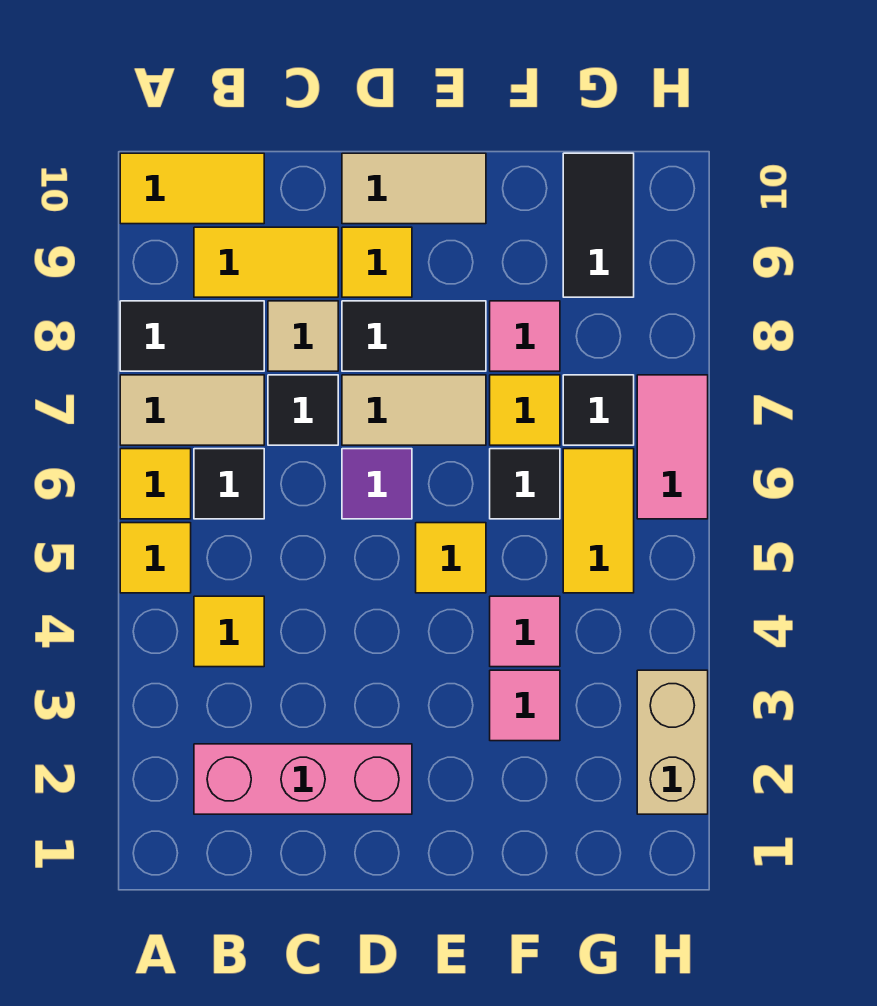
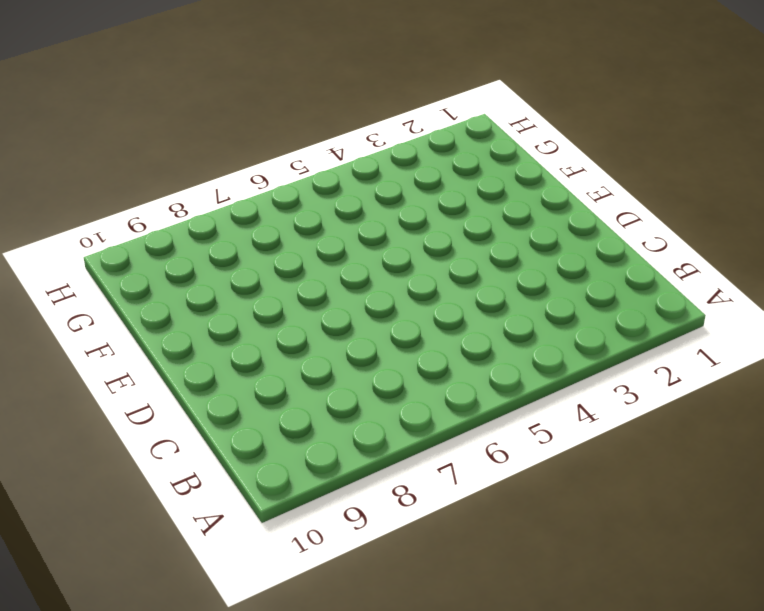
none -> yellow tile A5 level 1
none -> yellow tile A6 level 1
none -> tan tile A7:B7 level 1

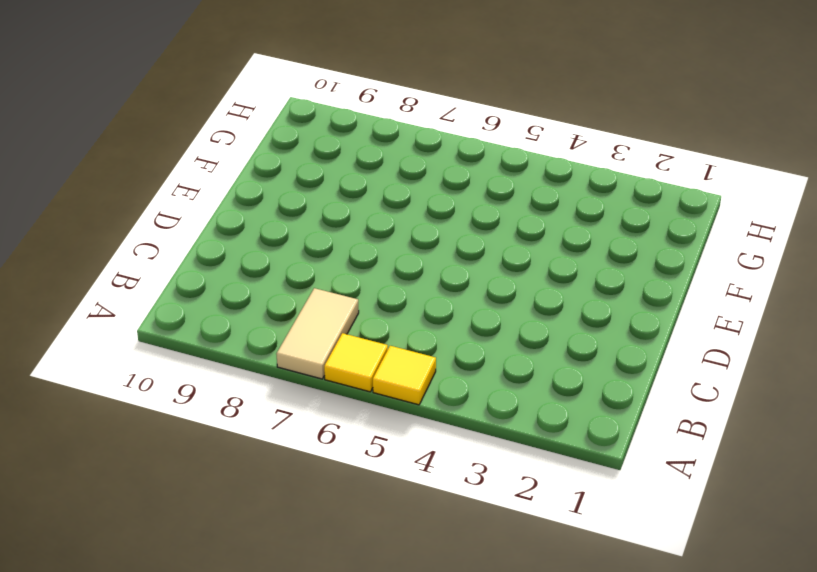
none -> black tile A8:B8 level 1
none -> yellow tile A10:B10 level 1
none -> pink brick B2:D2 level 1

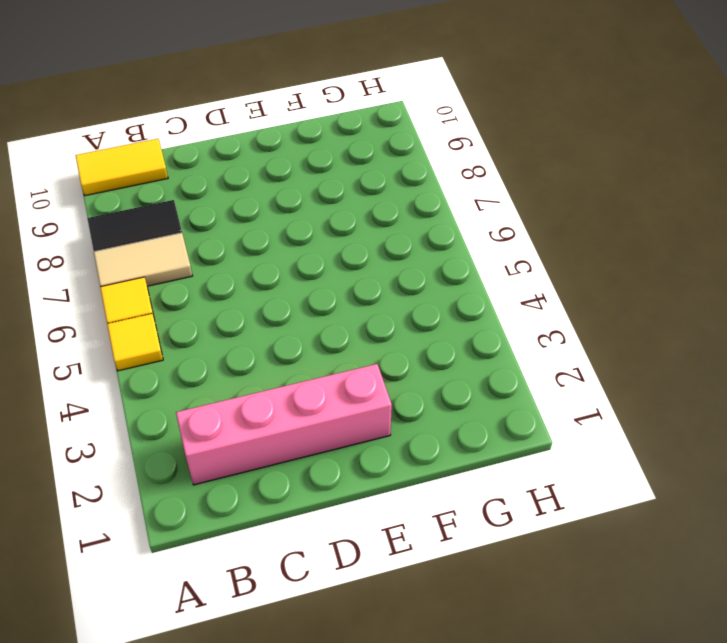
pink brick B2:E2 level 1 -> pink brick B2:D2 level 1
none -> yellow tile B4 level 1
none -> black tile B6 level 1
none -> yellow tile B9:C9 level 1

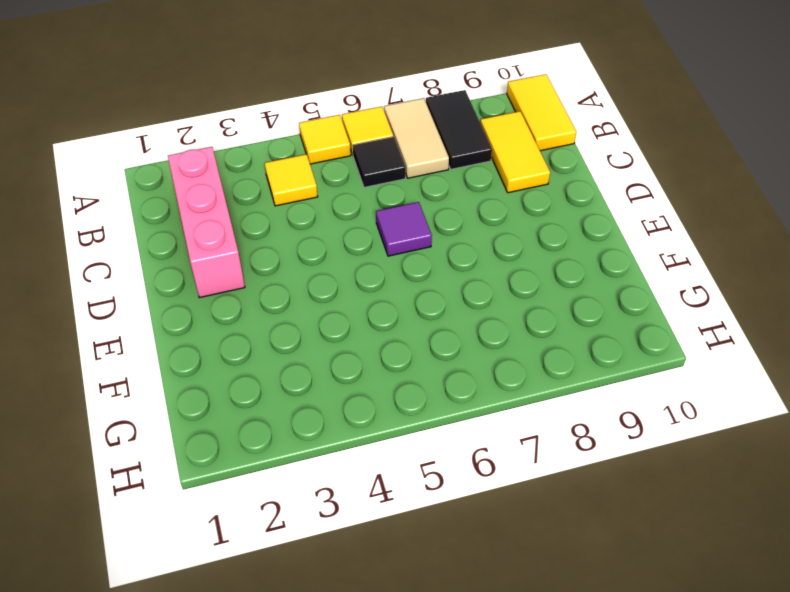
none -> black tile C7 level 1
none -> tan tile C8 level 1
none -> tan tile D7:E7 level 1

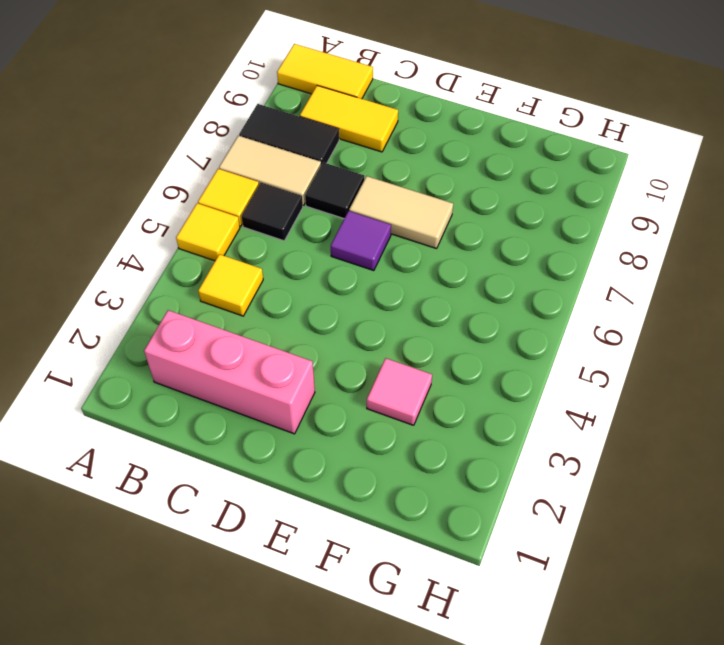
none -> tan tile C8 level 1
none -> black tile D8:E8 level 1
none -> yellow tile D9 level 1

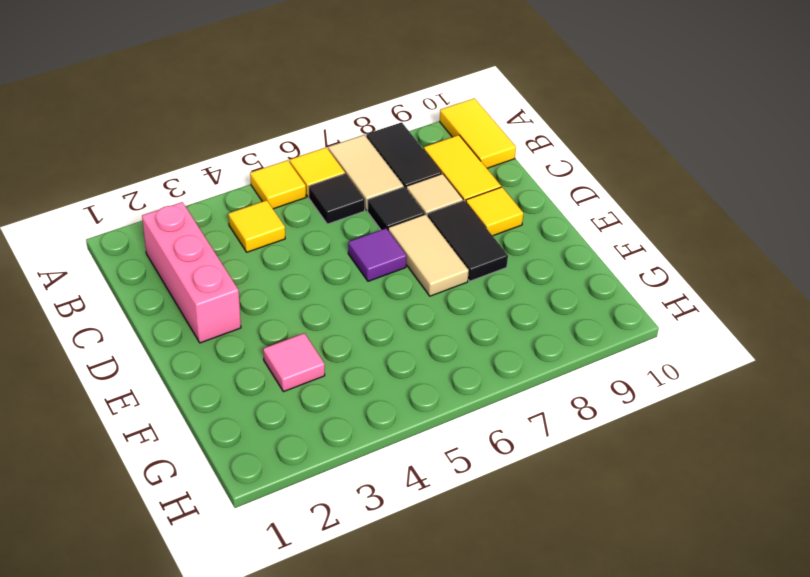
none -> tan tile D10:E10 level 1
none -> yellow tile E5 level 1
none -> pink tile F4 level 1

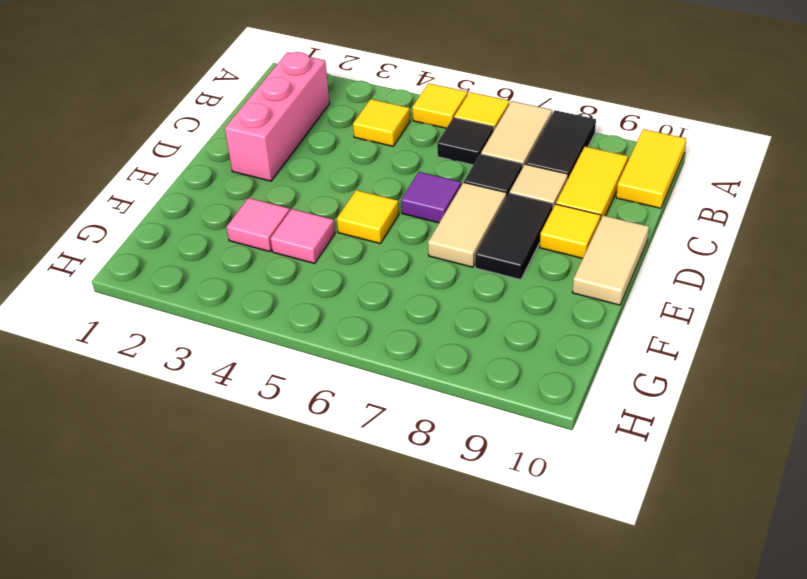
none -> black tile F6 level 1
none -> yellow tile F7 level 1
none -> pink tile F8 level 1

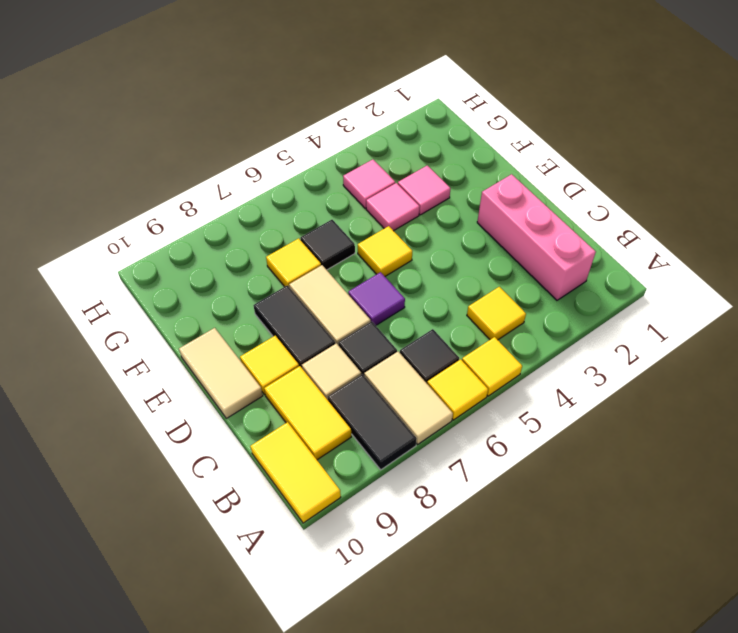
pink tile G4 level 1 -> pink tile F8 level 1
none -> yellow tile G5:G6 level 1
none -> black tile G7 level 1
none -> black tile G9:G10 level 1

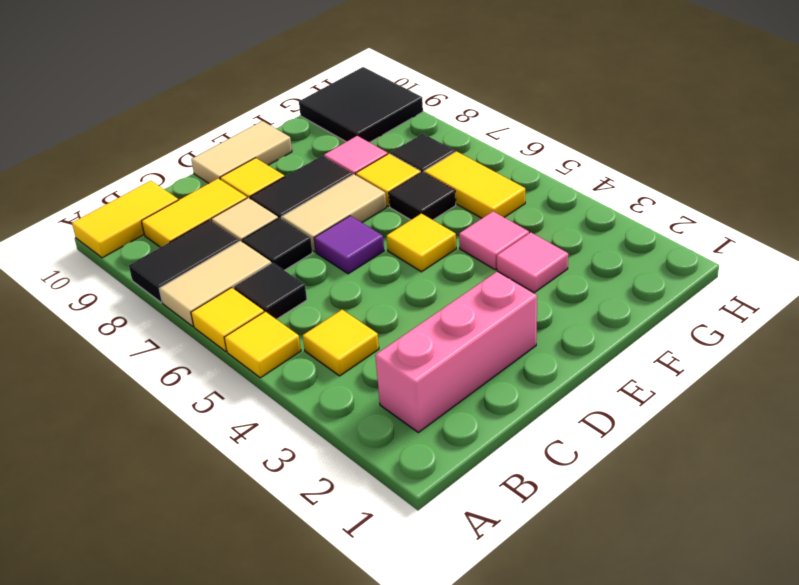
black tile G9:H10 level 1 -> black tile G9:G10 level 1
none -> tan brick H2:H3 level 1
none -> pink tile H6:H7 level 1

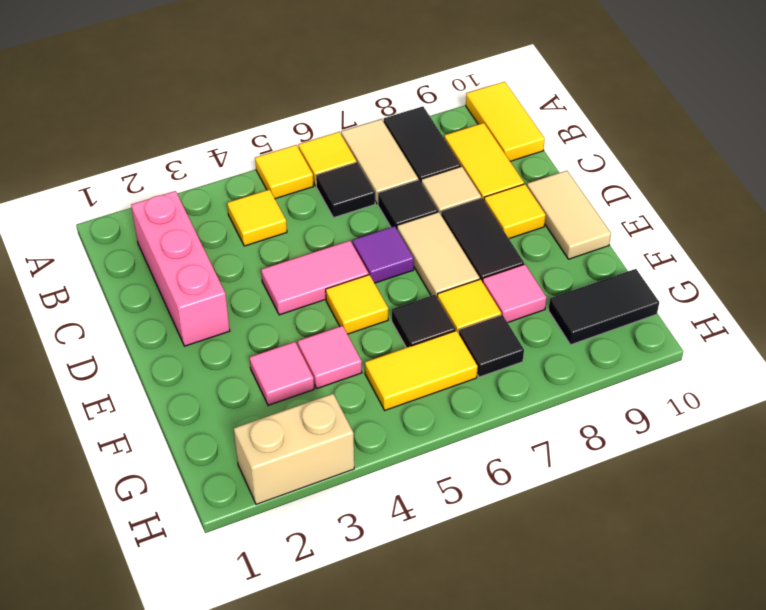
pink tile D4:D5 level 1 -> pink tile H6:H7 level 1

